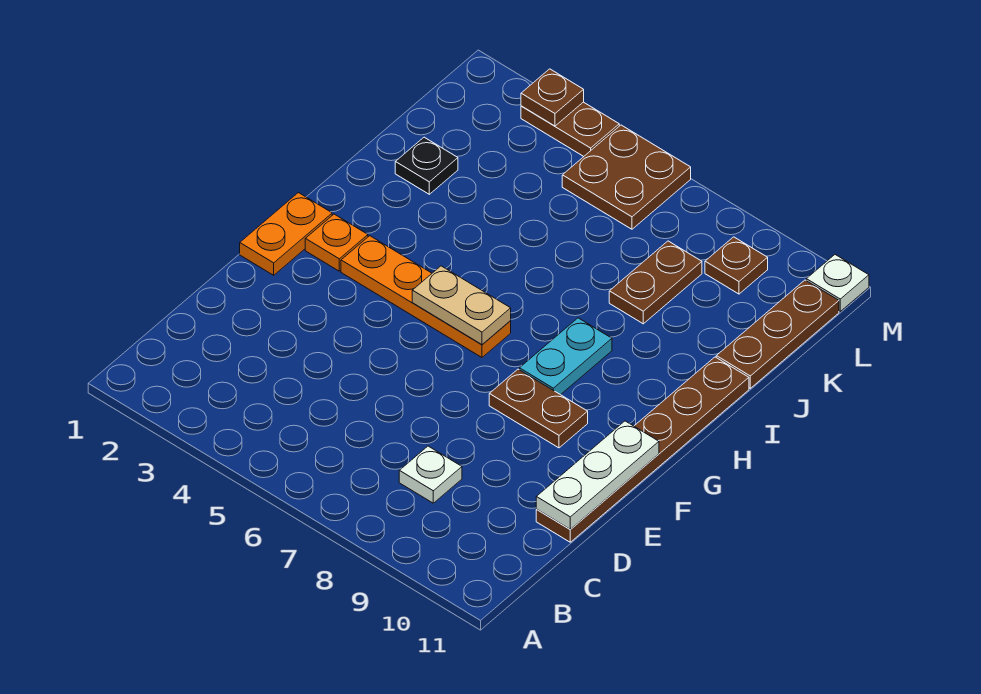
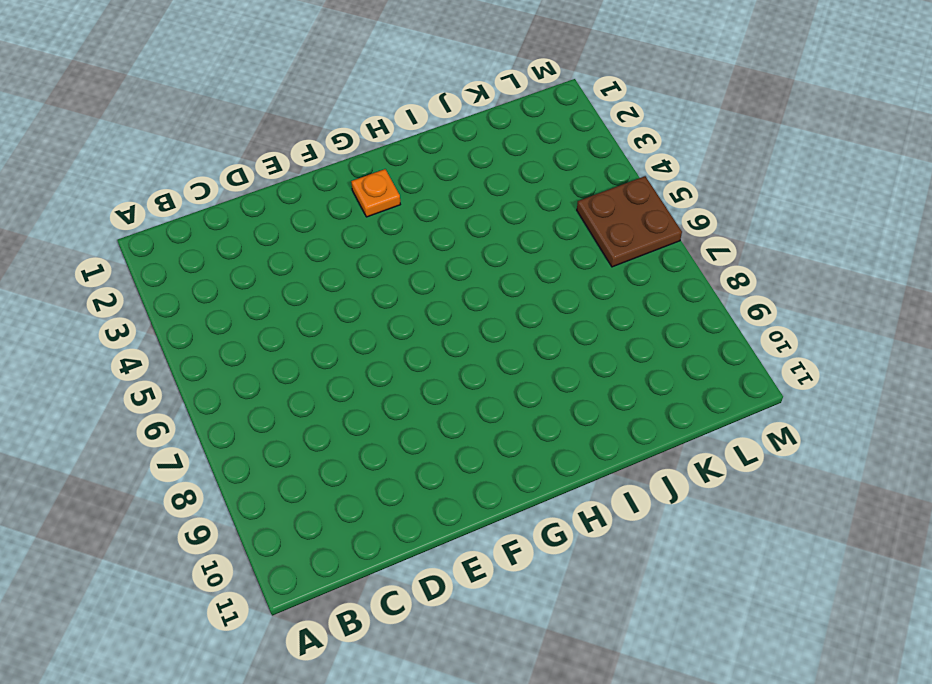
none -> white plate C8 level 1
none -> brown plate D11:I11 level 1
none -> orange plate F1:G1 level 1

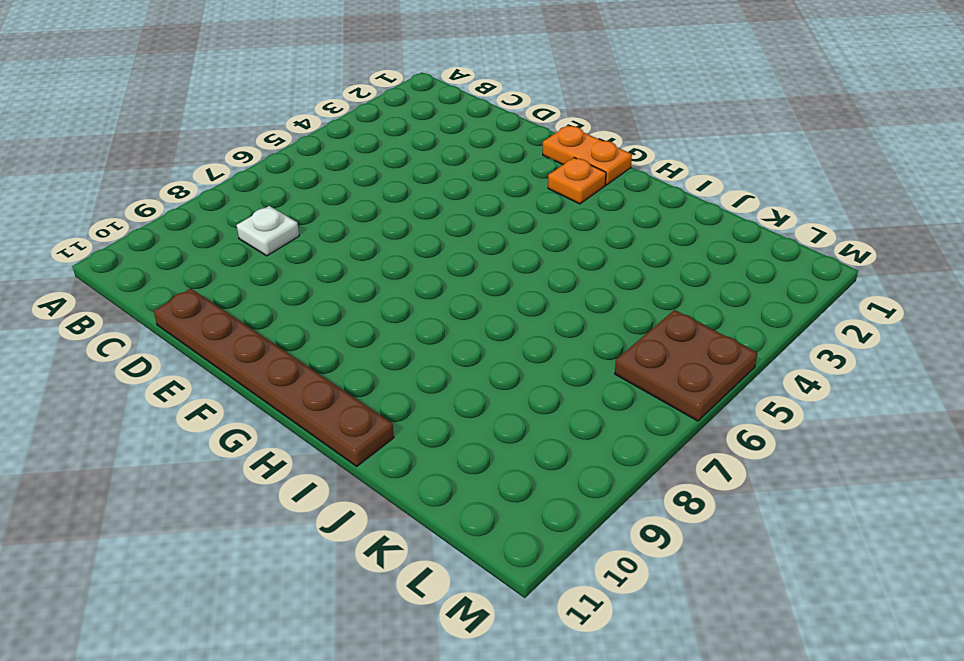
none -> brown plate F8:F9 level 1
none -> orange plate G3:G6 level 1
none -> cyan plate G8:H8 level 1

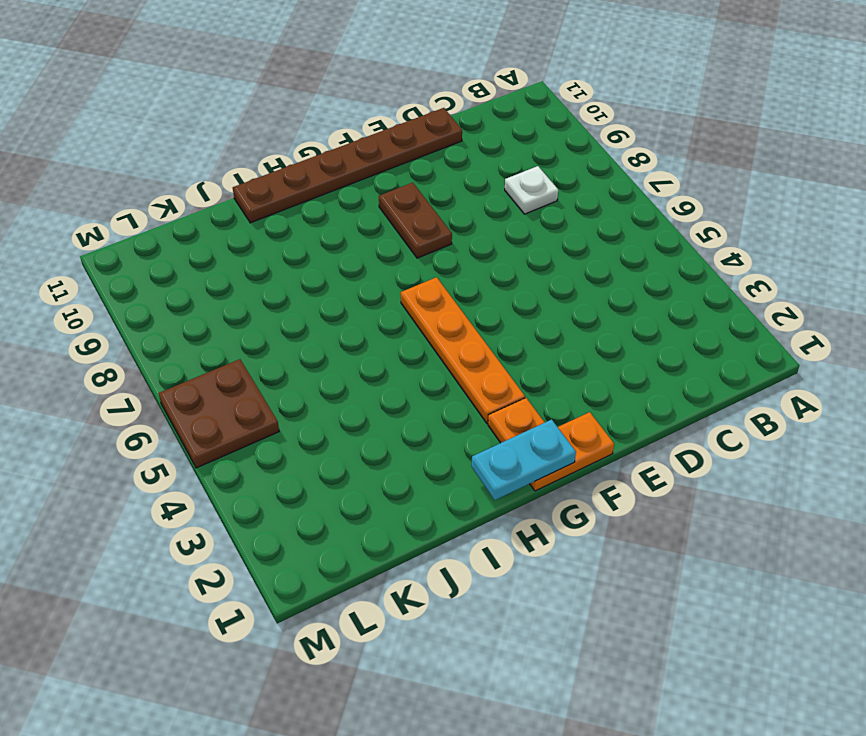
cyan plate G1:H1 level 2 -> cyan plate G8:H8 level 1
none -> black plate J2 level 1
none -> brown plate J8:K8 level 1
none -> brown plate J11:L11 level 1

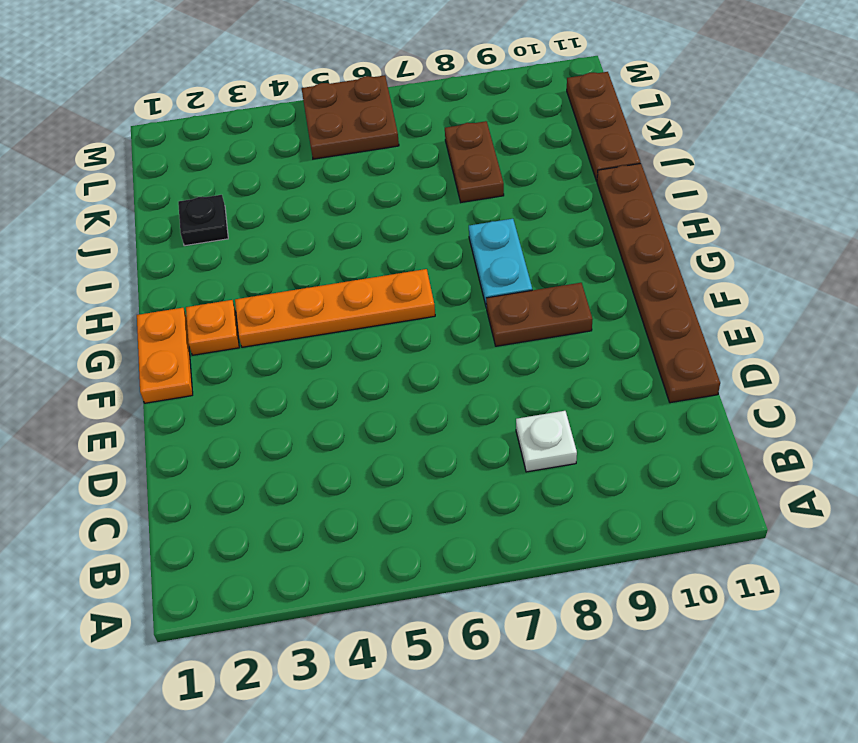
none -> brown plate L9 level 1
none -> brown plate M3:M4 level 1
none -> white plate M11 level 1

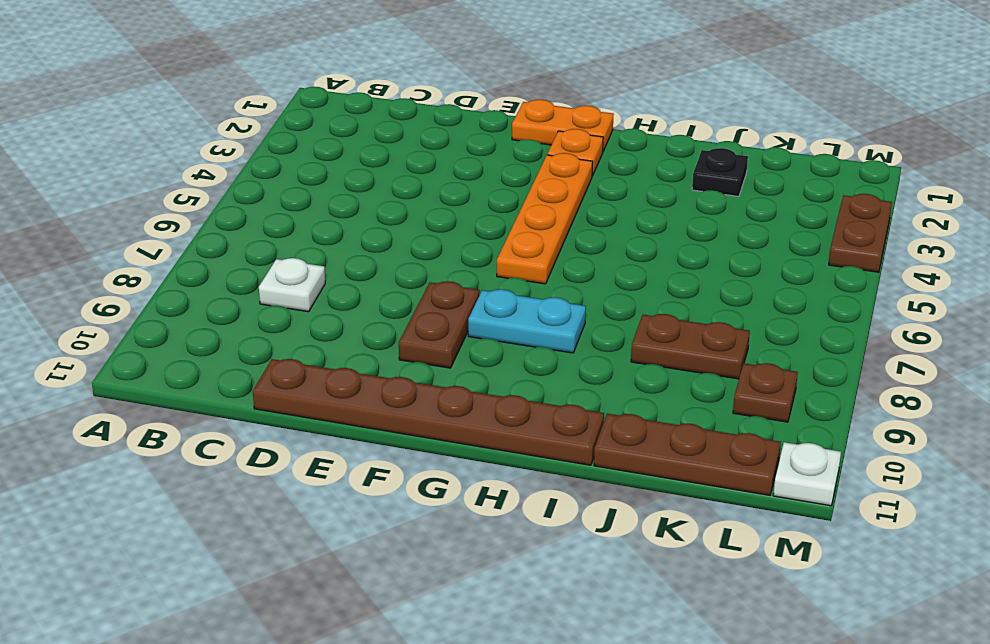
none -> brown plate L5:M6 level 1
none -> white plate D11:F11 level 2
none -> tan plate G5:G6 level 2

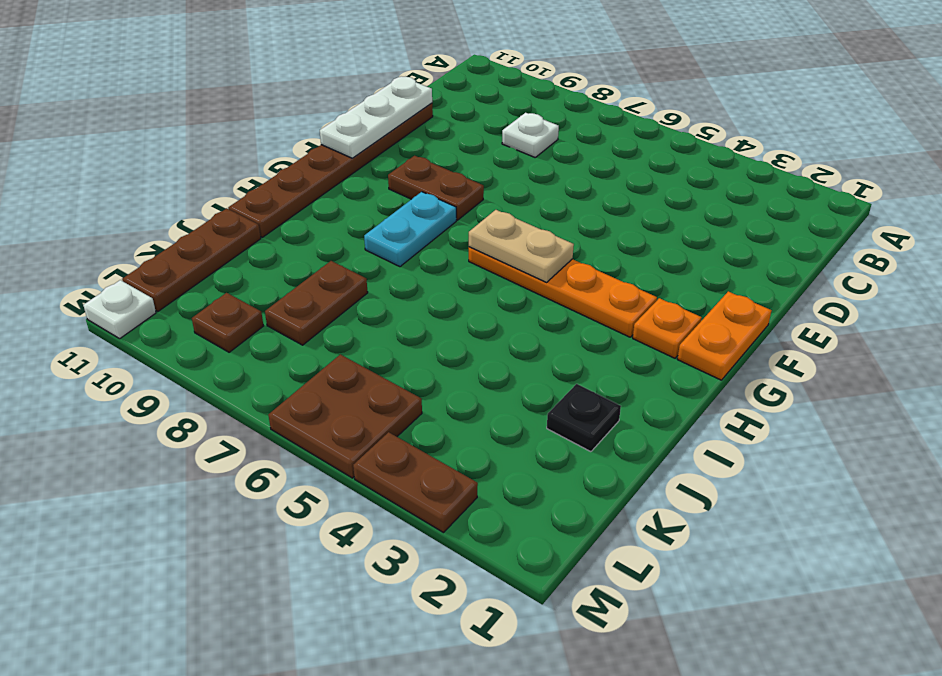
none -> brown plate M3 level 2

